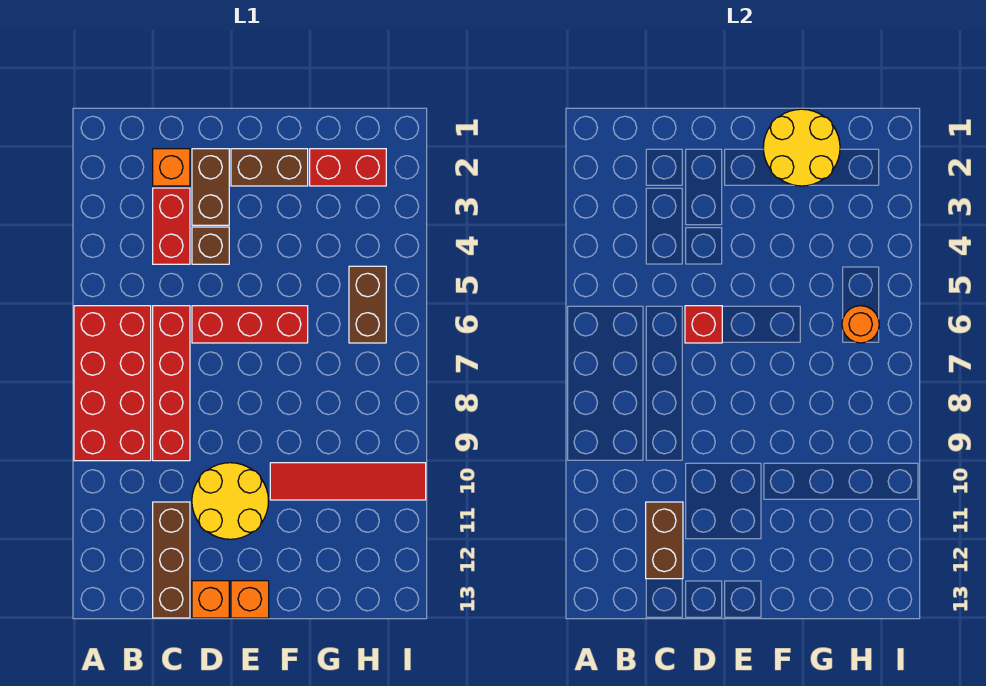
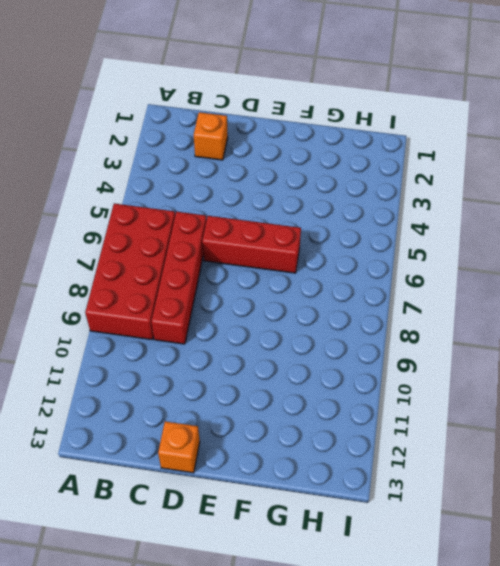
none -> red brick C3:C4 level 1
none -> brown brick C11:C13 level 1
none -> brown brick D2:D3 level 1

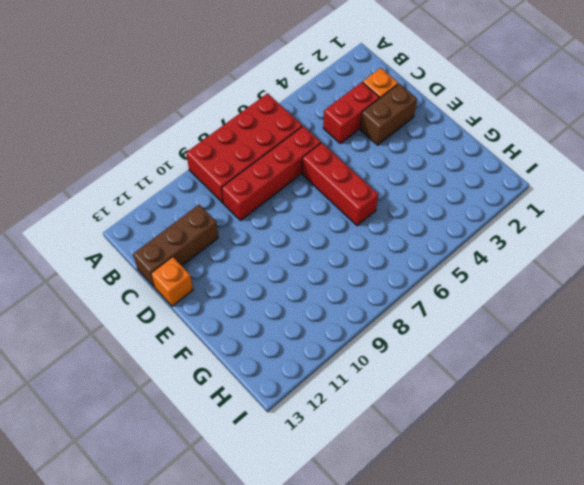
none -> brown brick D4 level 1
none -> yellow round brick D10:E11 level 1
none -> brown brick E2:F2 level 1

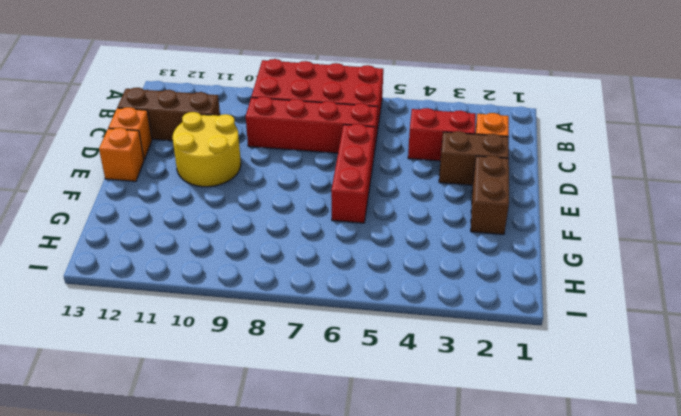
none -> brown brick D4 level 1
none -> red tile F10:I10 level 1
none -> red brick G2:H2 level 1

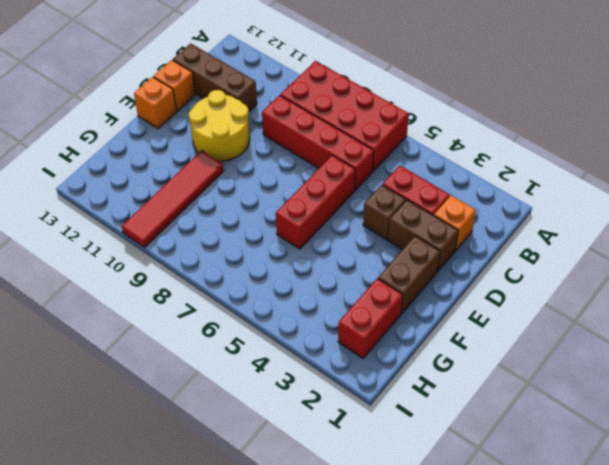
none -> brown brick H5:H6 level 1
none -> brown brick C11:C12 level 2
none -> red brick D6 level 2

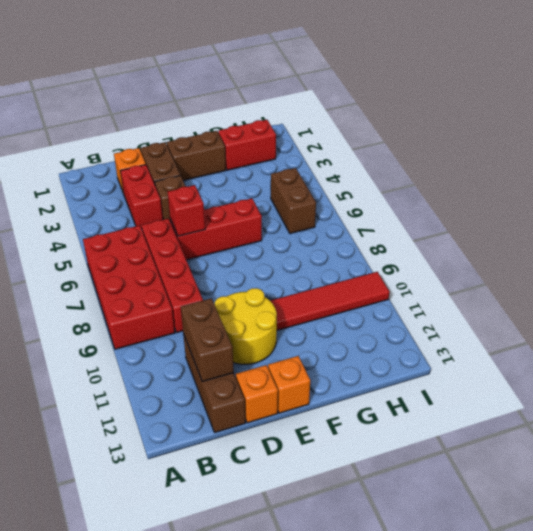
none -> yellow round brick F1:G2 level 2
none -> orange round brick H6 level 2

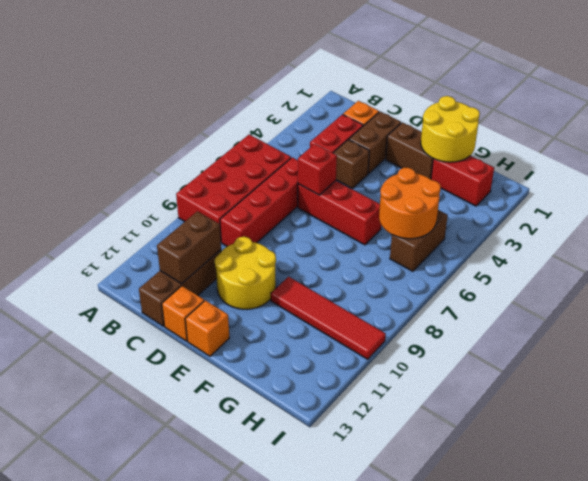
orange round brick G5:H6 level 2 -> orange round brick H6 level 2

